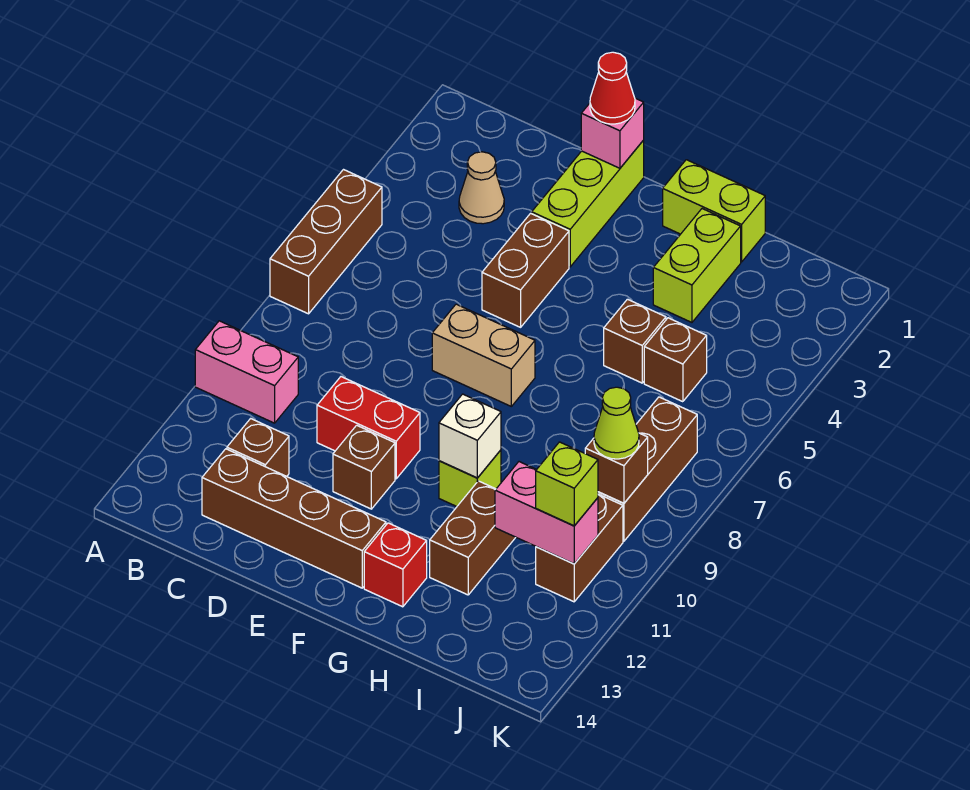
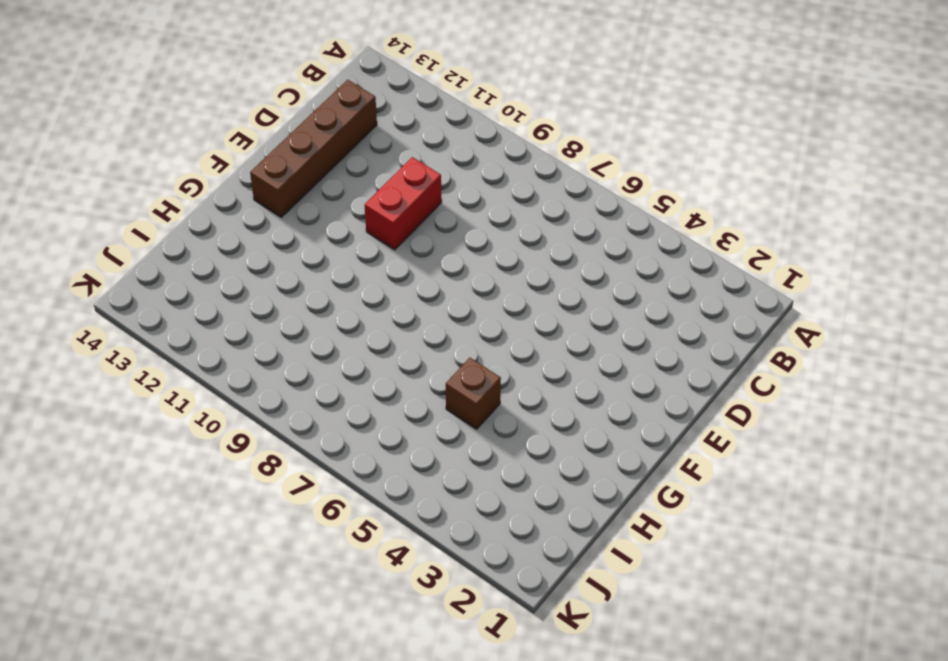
none -> brown brick A5:A7 level 1
none -> pink brick A10:B10 level 1
none -> tan cone C3 level 1

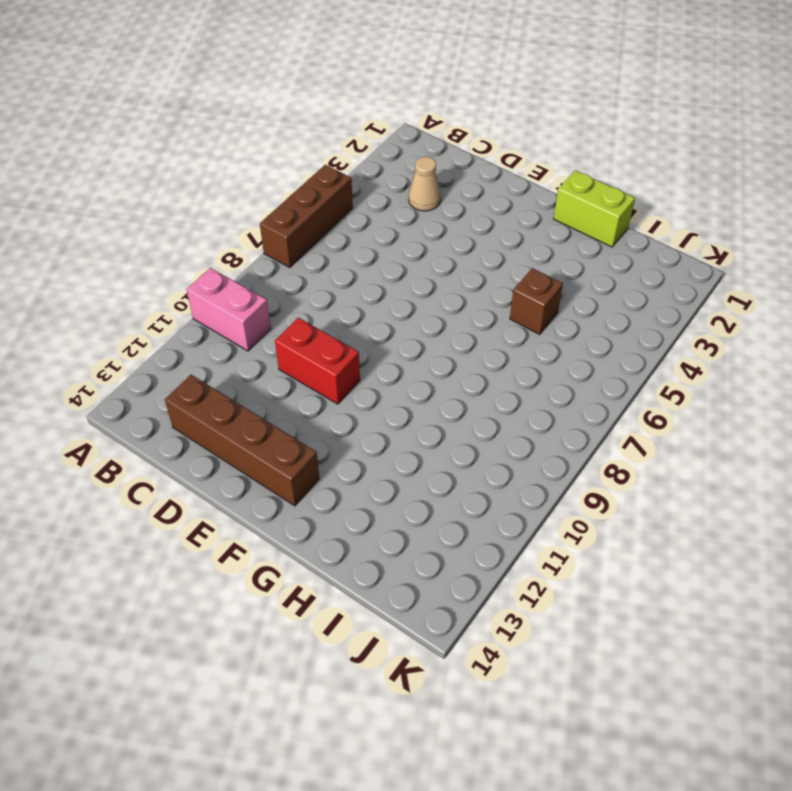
none -> brown brick C12 level 1
none -> lime brick E1:E3 level 1
none -> brown brick E4:E5 level 1

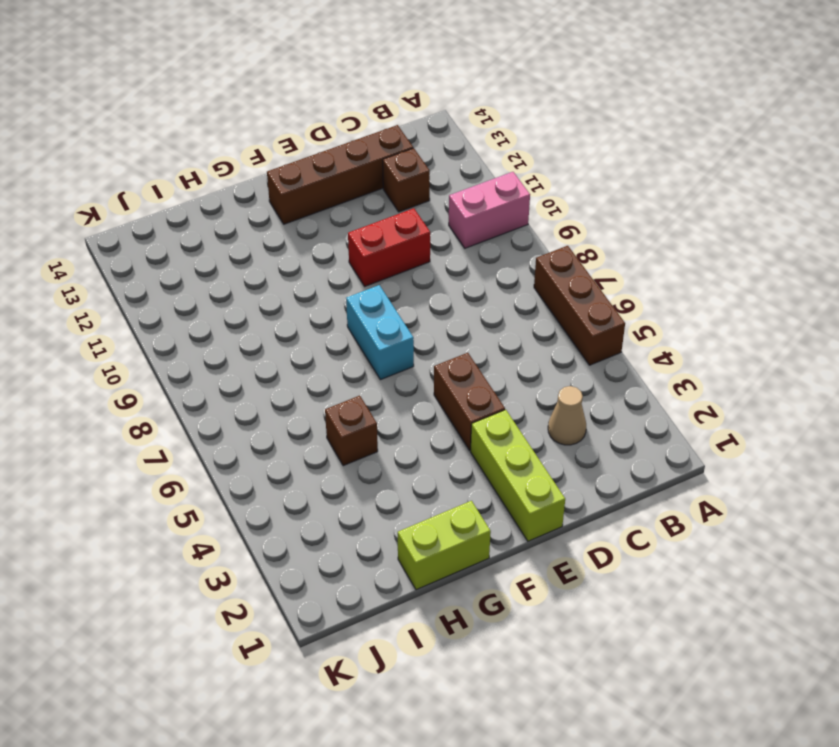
cyan brick F7:F8 level 1 -> tan brick E7:F7 level 1
none -> brown brick E11 level 1
none -> lime brick G10 level 1
none -> red brick G13 level 1

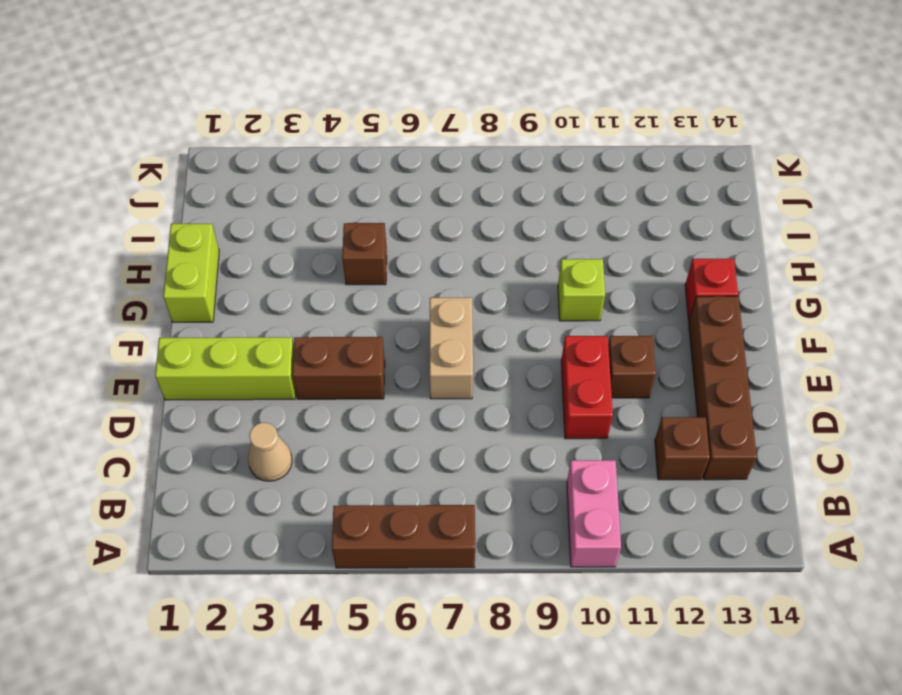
none -> lime brick H2:H3 level 1
none -> brown brick H11:H12 level 1
none -> brown brick I5 level 1

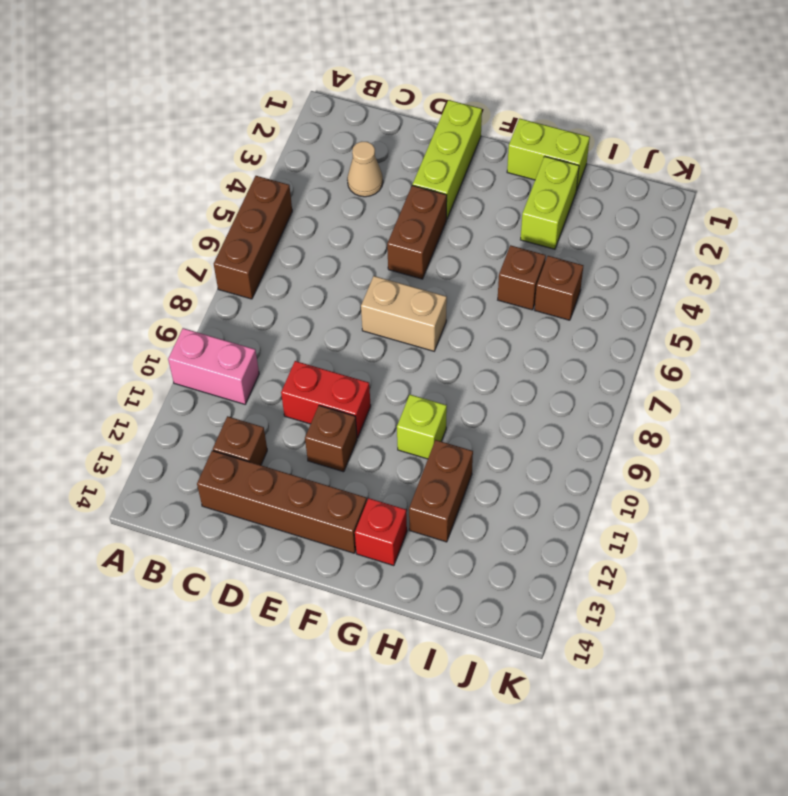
none -> brown brick J7:J9 level 1
none -> brown brick J10:J11 level 1
none -> pink brick E1 level 2

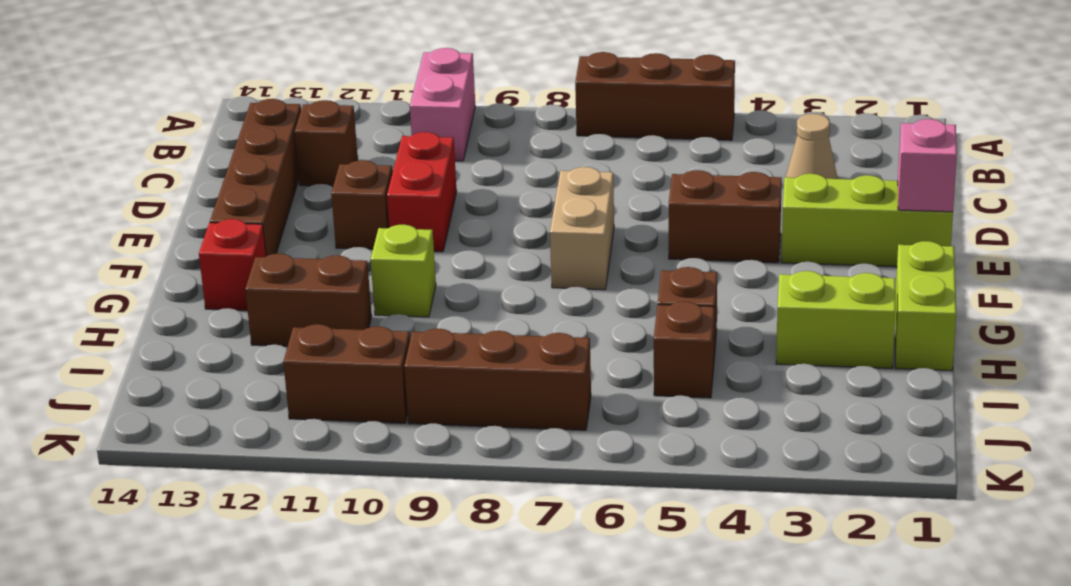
none -> white brick G10 level 2
none -> pink brick I11:J11 level 2
none -> brown brick J9 level 2

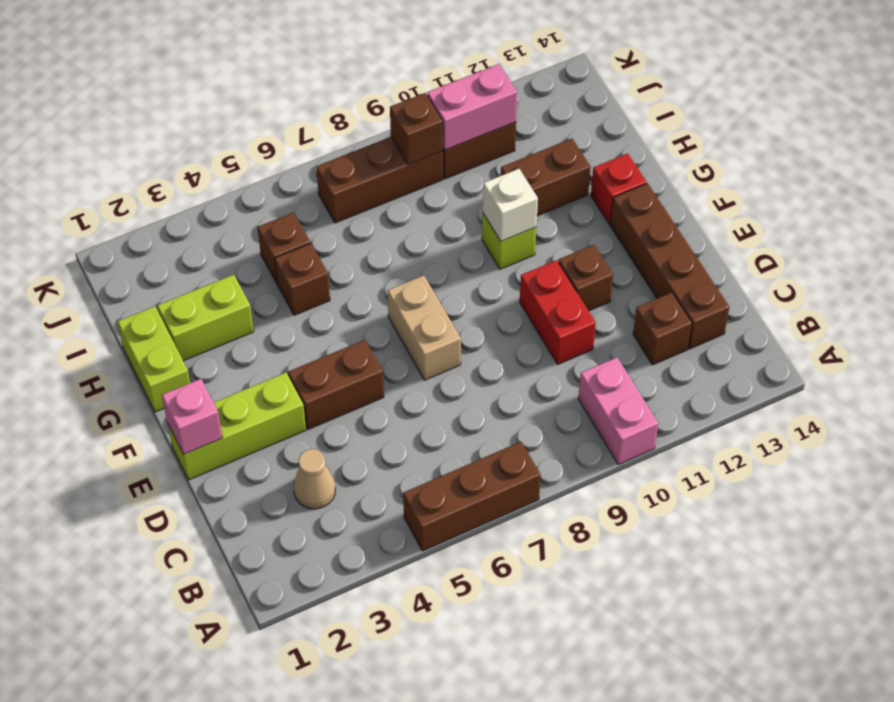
pink brick J10:J11 level 2 -> pink brick I11:J11 level 2
none -> red cone E1 level 3
none -> lime cone J9 level 3
none -> lime brick J11 level 3

